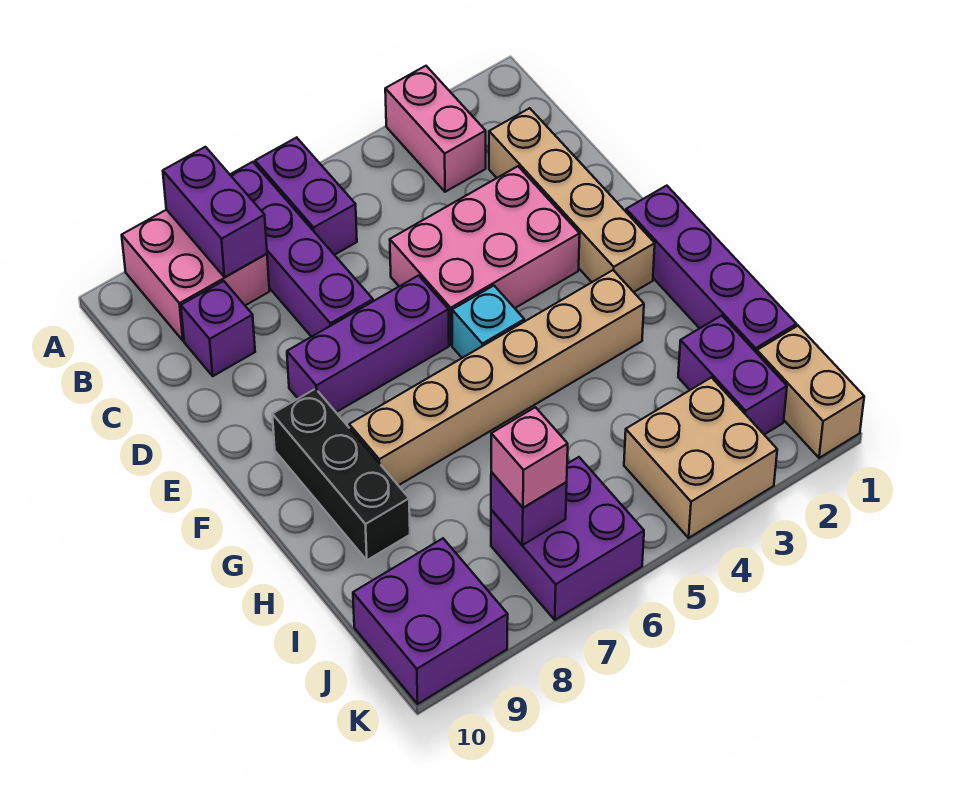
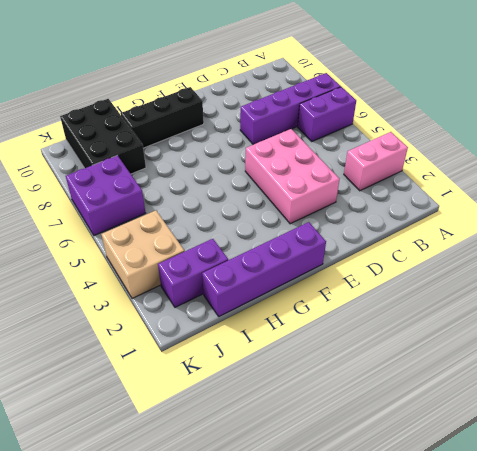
black brick I8:J10 level 1 -> purple brick J9:K10 level 1
none -> pink brick A8:B9 level 1
none -> tan brick C2:F2 level 1
none -> purple brick C9 level 1

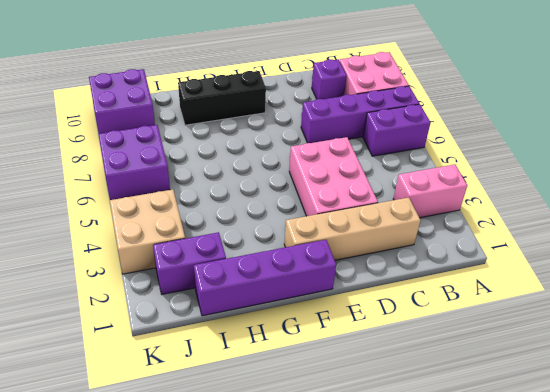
none -> purple brick E6:E8 level 1
none -> cyan brick F5 level 1
none -> tan brick G3:G8 level 1

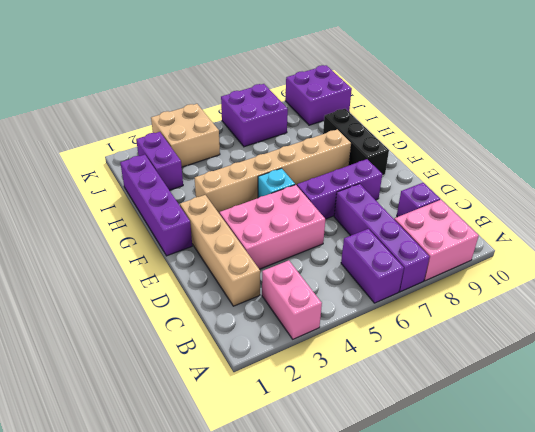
none -> tan brick J1:K1 level 1
none -> purple brick A8:B8 level 2
none -> purple brick J7 level 2

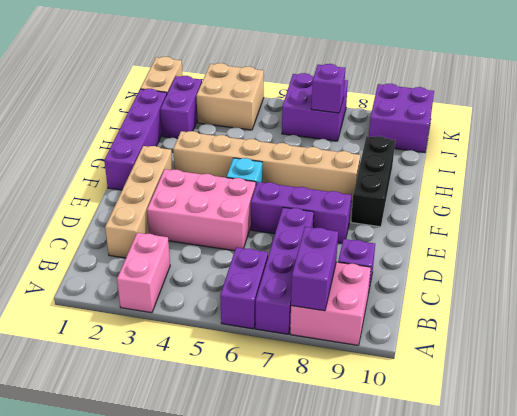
none -> pink brick J7 level 3

